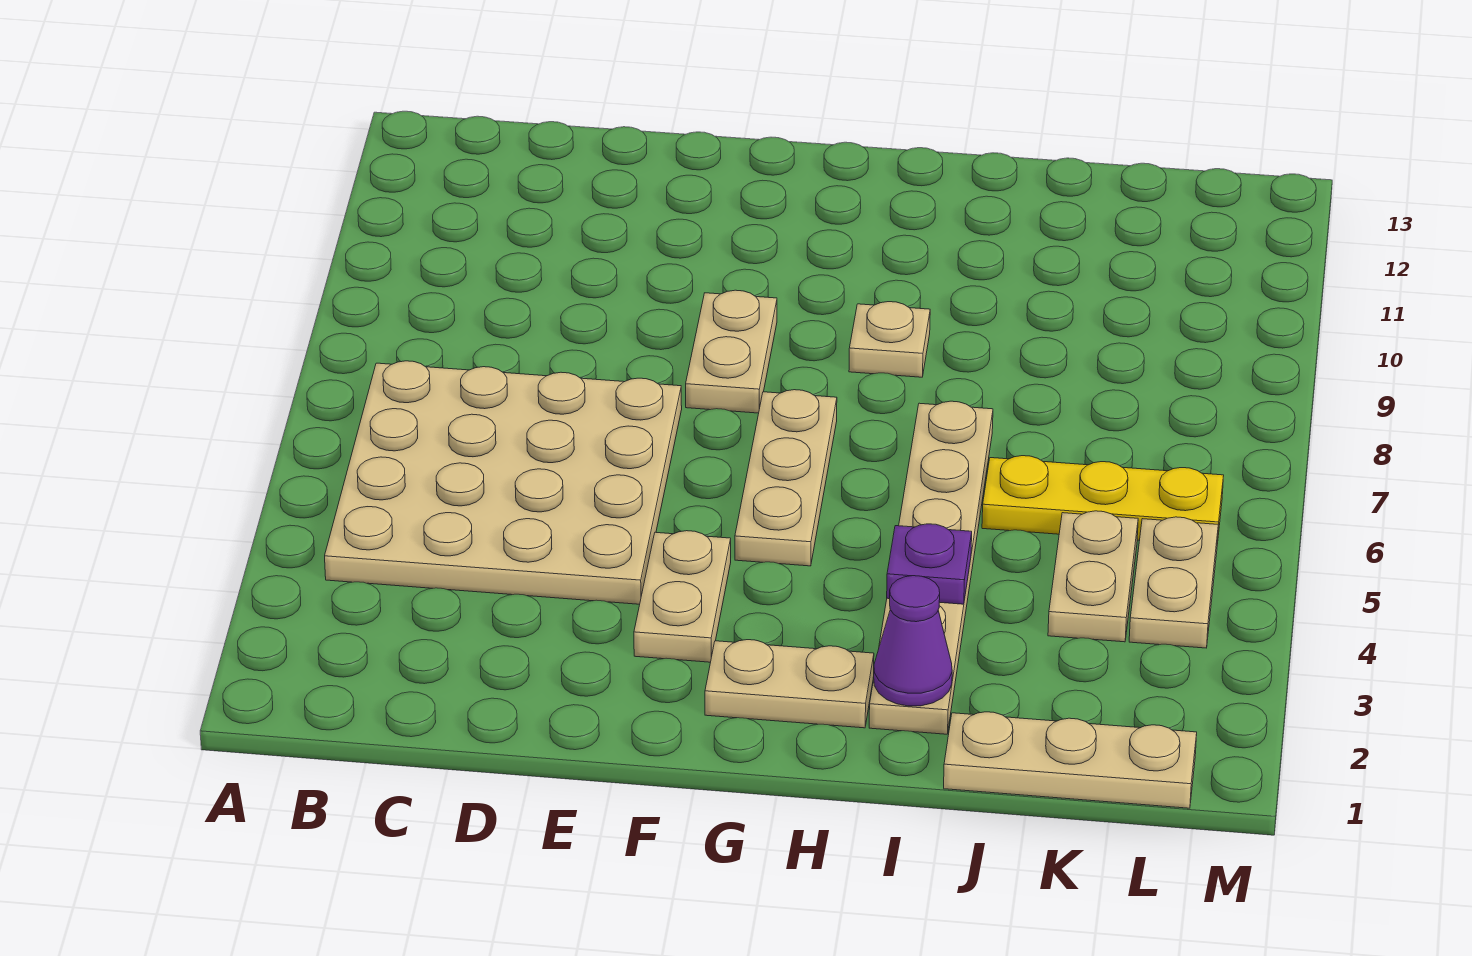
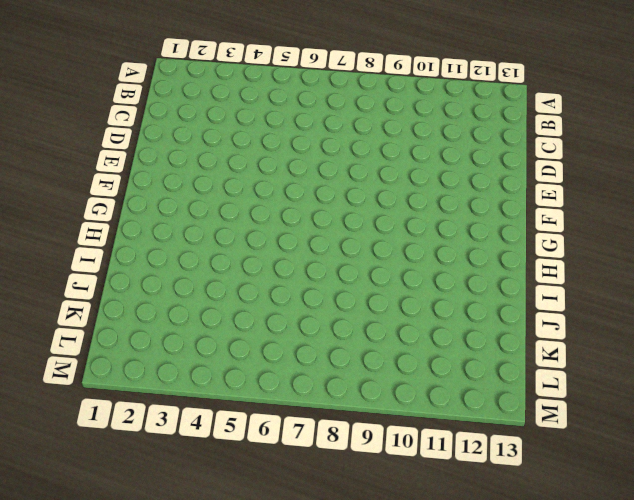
none -> tan plate B4:E7 level 1
none -> tan plate F3:F4 level 1
none -> tan plate F8:F9 level 1

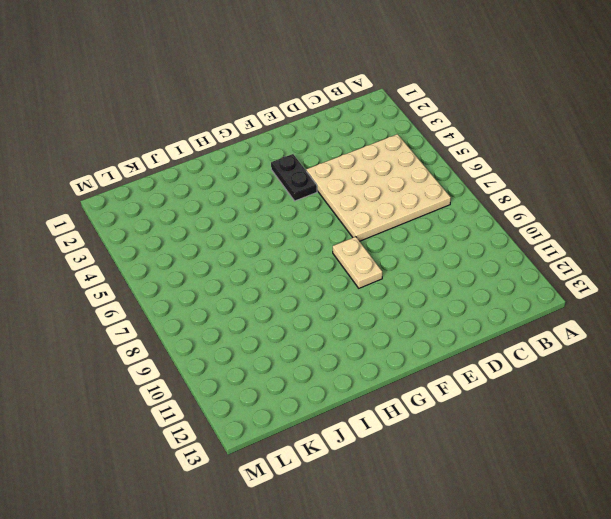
black plate F3:F4 level 1 -> tan plate F3:F4 level 1
none -> tan plate G2:H2 level 1
none -> tan plate G5:G7 level 1
none -> tan plate H9 level 1

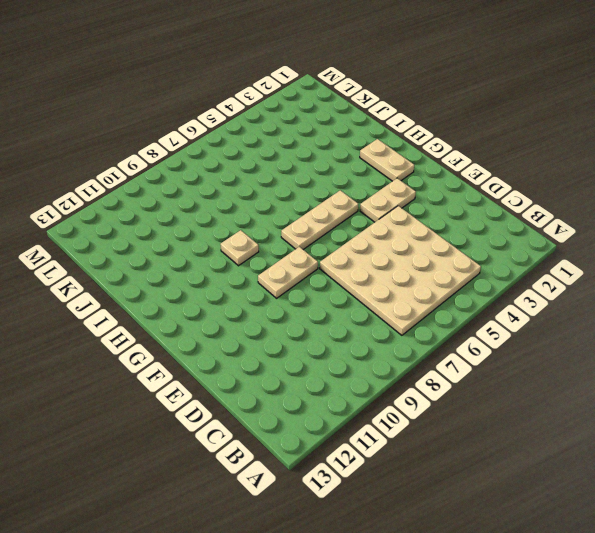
none -> tan plate I2:I7 level 1
none -> tan plate J1:L1 level 1
none -> yellow plate J6:L6 level 1

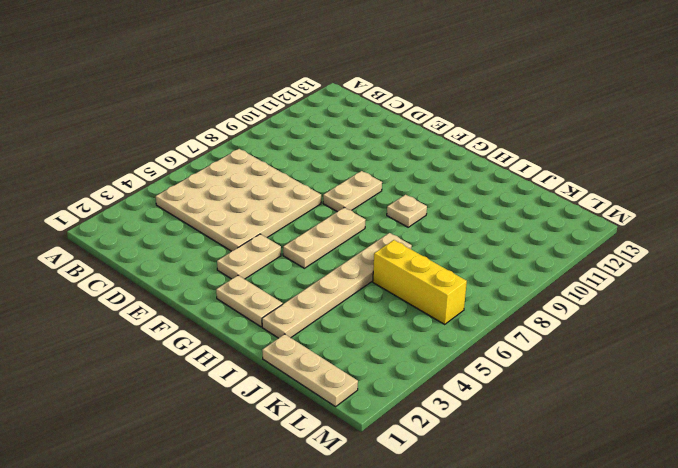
yellow brick J6:L6 level 1 -> yellow plate J6:L6 level 1
none -> tan plate K4:K5 level 1
none -> tan plate L4:L5 level 1
none -> purple cone I2 level 2

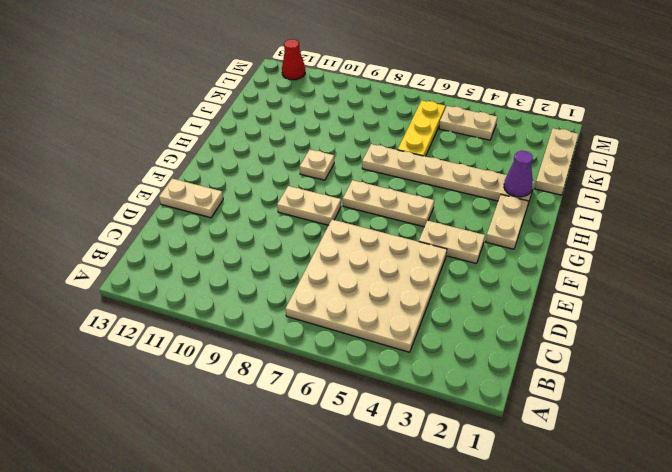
tan plate E12:E13 level 1 -> tan plate K4:K5 level 1
red cone M12 level 1 -> none
none -> purple plate I4 level 2

